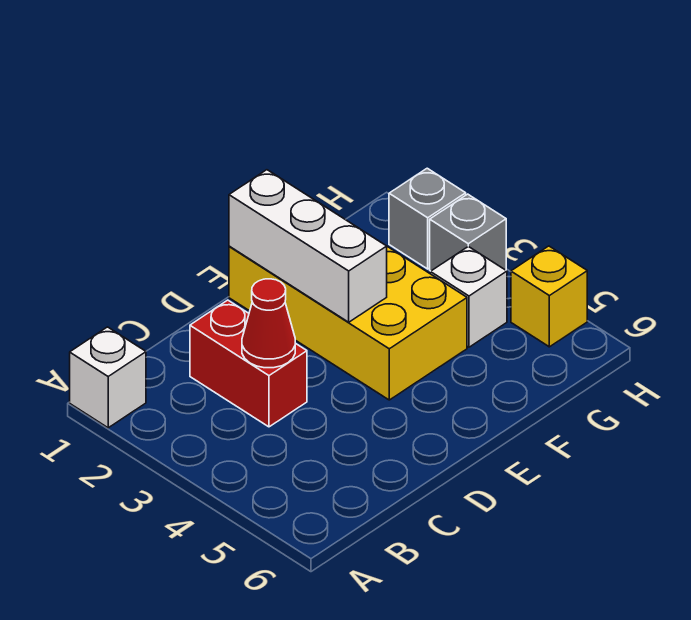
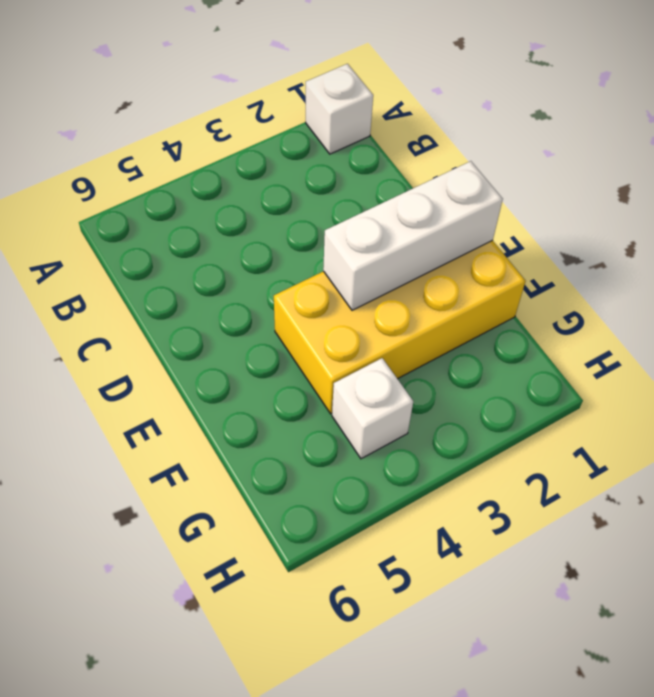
none -> red brick C2:C3 level 1
none -> grey brick H2 level 1

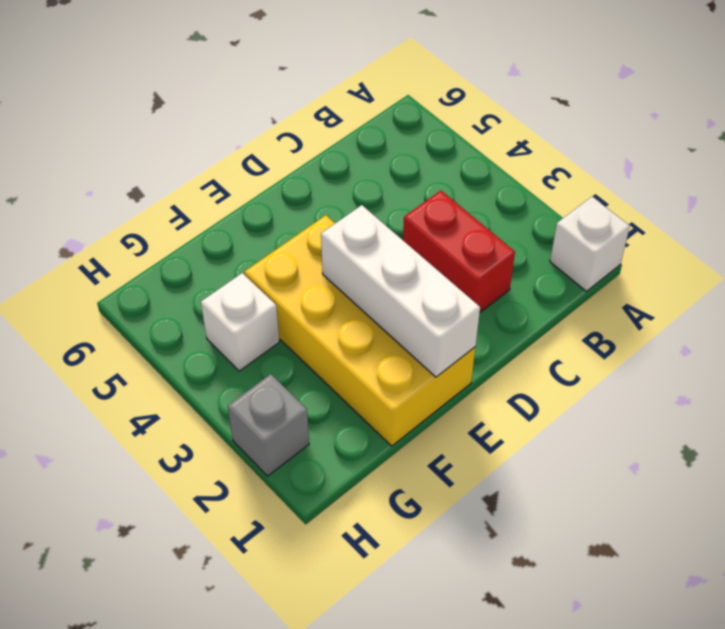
none -> grey brick H3 level 1
none -> yellow brick H5 level 1

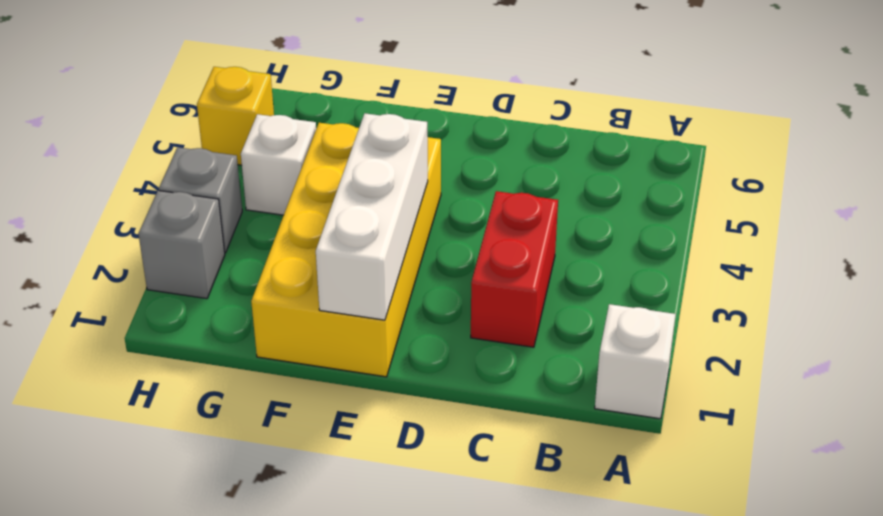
none -> red cone C3 level 2

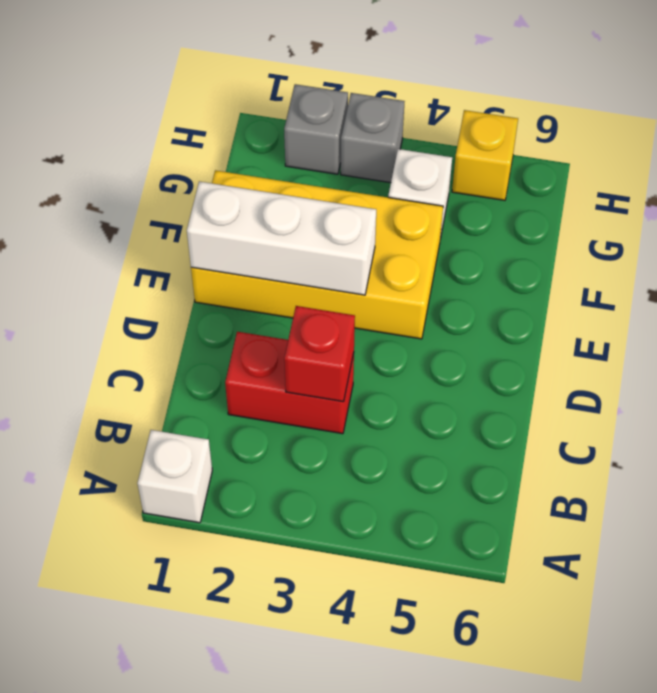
red brick C3 level 2 -> red cone C3 level 2

